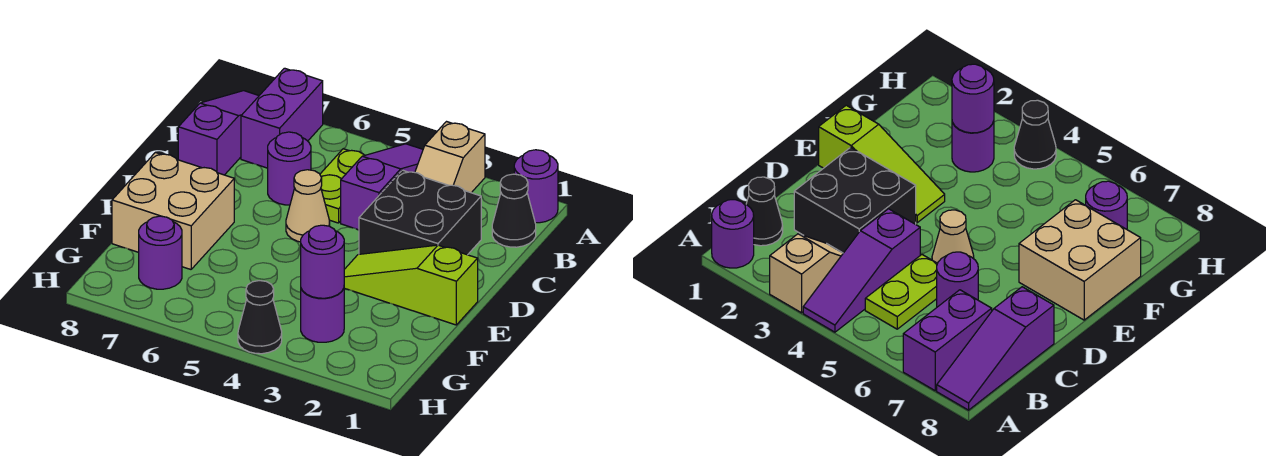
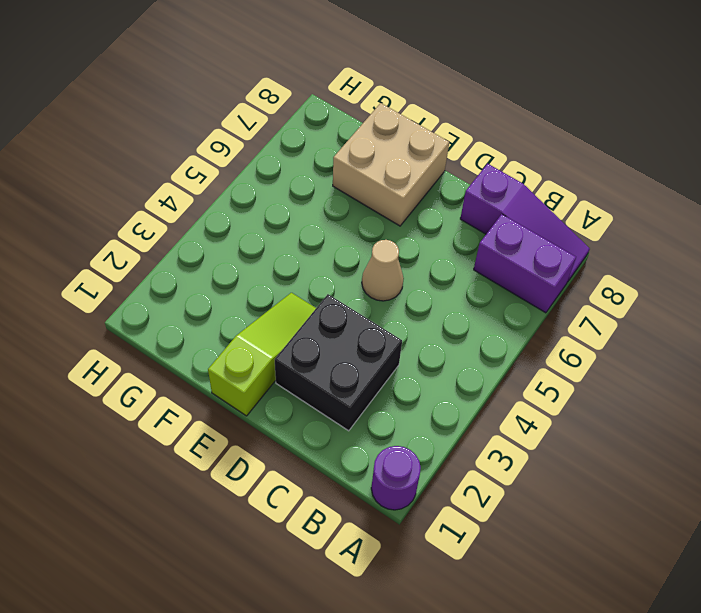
none -> tan slope A3:B3 level 1 top A
none -> purple slope A4:C4 level 1 top C
none -> black cone B1 level 1

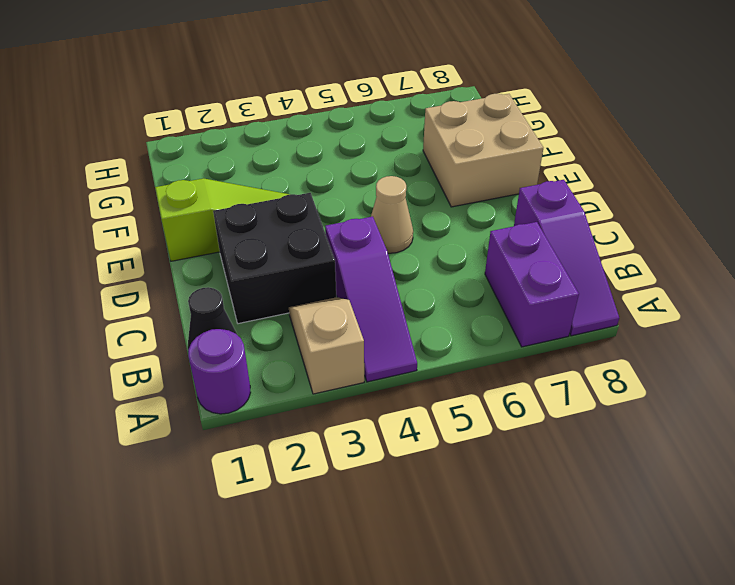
none -> lime plate B5:C5 level 1
none -> purple round brick C6 level 1
none -> purple round brick G3 level 1

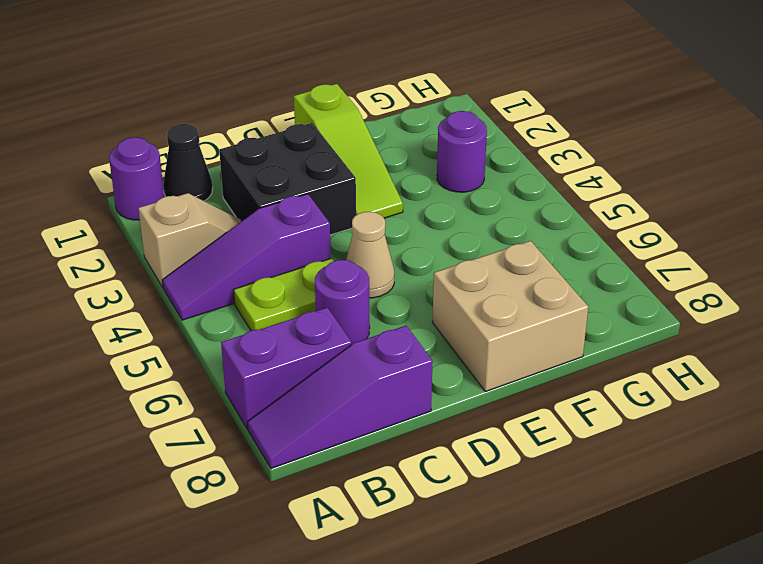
none -> purple round brick G7 level 1
none -> black cone H4 level 1
none -> purple round brick G3 level 2

